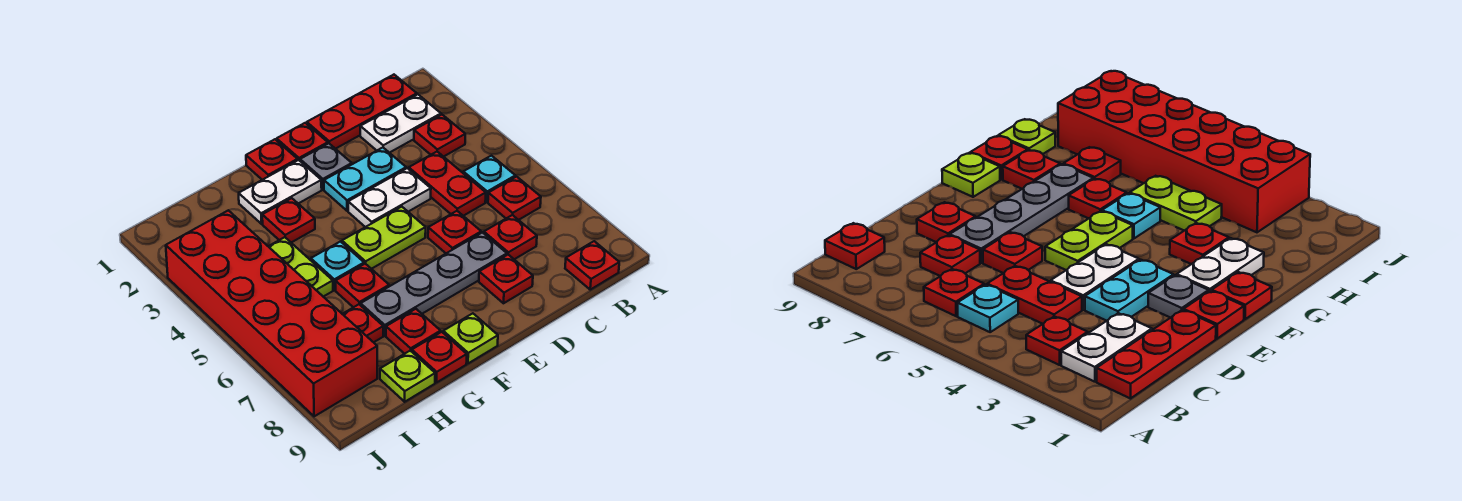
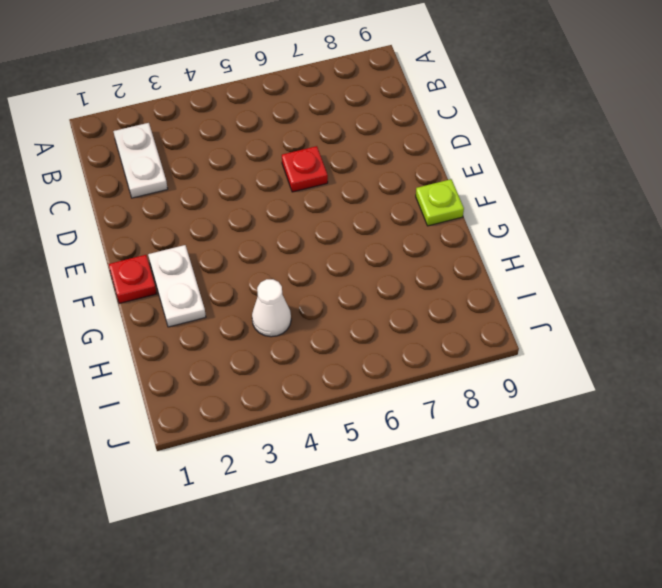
white cone H4 level 1 -> lime plate H4:H5 level 1
none -> red plate B1:D1 level 1
none -> red plate B3 level 1
none -> cyan plate B5 level 1

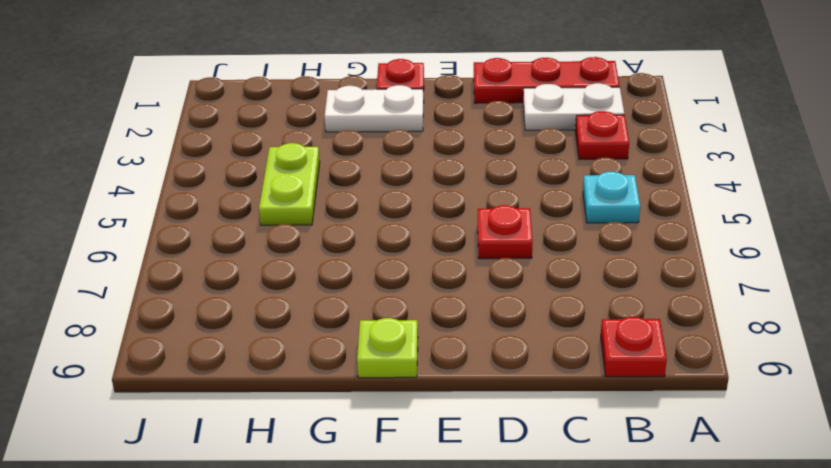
none -> red plate B6 level 1
none -> red plate C4:C5 level 1
none -> red plate C7 level 1

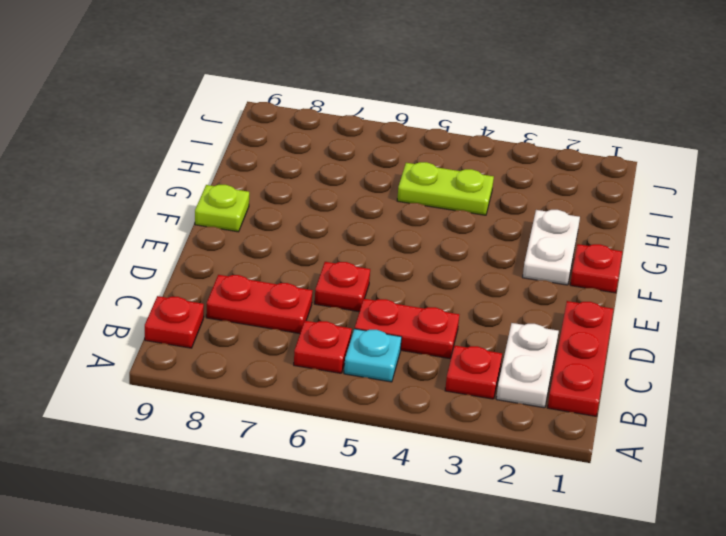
red plate C7:C8 level 1 -> red plate C7 level 1
none -> cyan plate D3:E3 level 1
none -> white plate D4:E4 level 1
none -> grey plate D7:G7 level 1

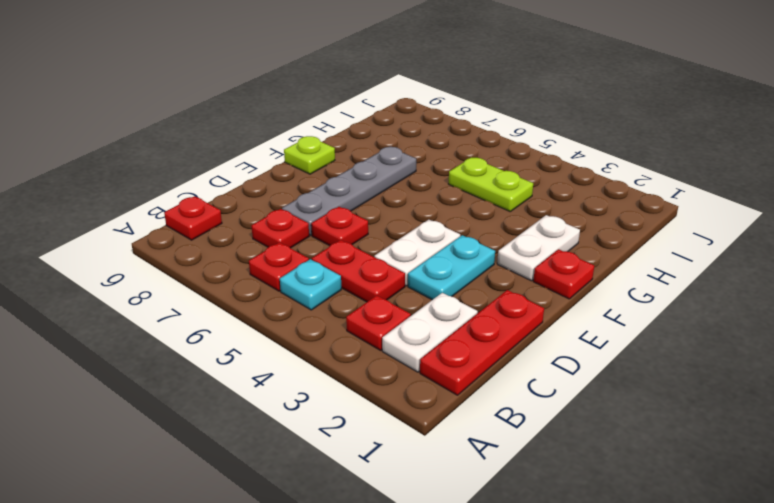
none -> red plate D8 level 1
none -> red plate E1 level 1
none -> grey plate E2 level 1

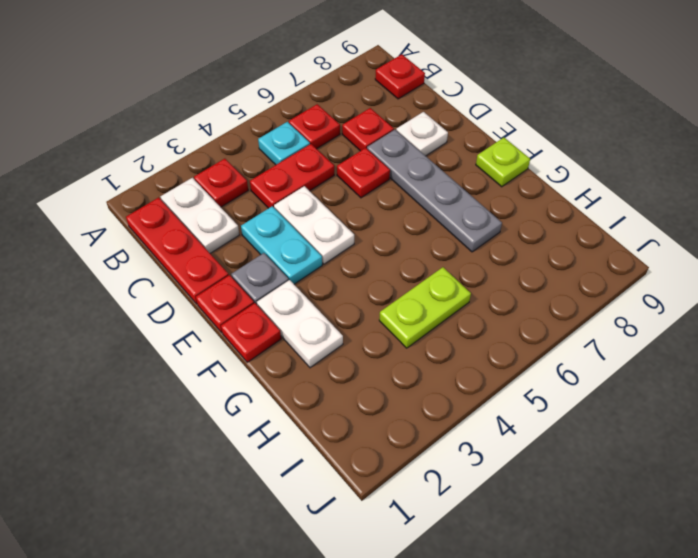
white plate D8 level 1 -> red plate D8 level 1
none -> lime plate E5:F5 level 1
none -> red plate G3 level 1
none -> cyan plate G5 level 1

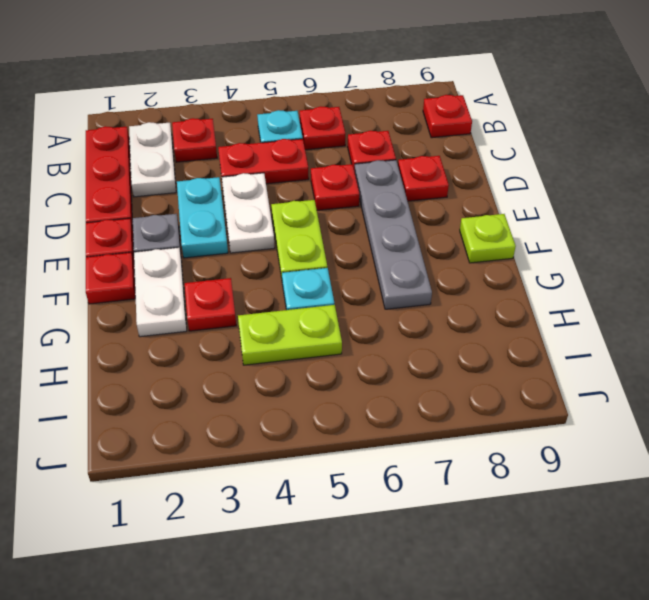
none -> red plate G6 level 1
none -> red plate G8 level 1
none -> red plate G9 level 1

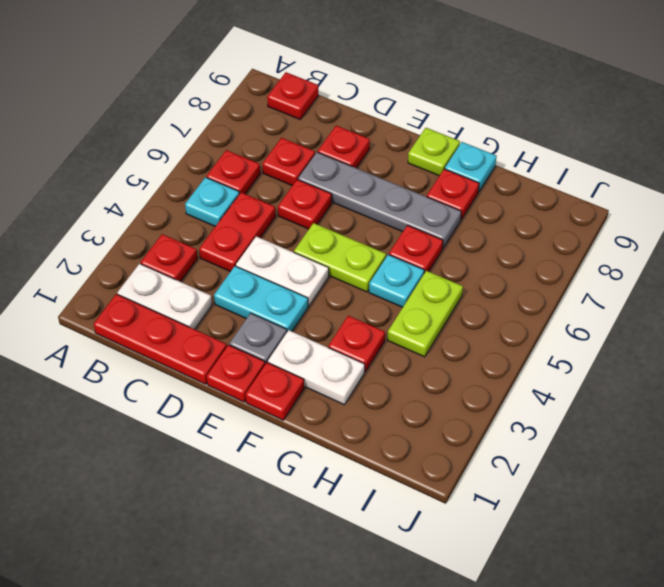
cyan plate G9 level 1 -> red plate G9 level 1
none -> red plate H7 level 1
none -> lime plate H9 level 1
none -> red brick I3:J8 level 1

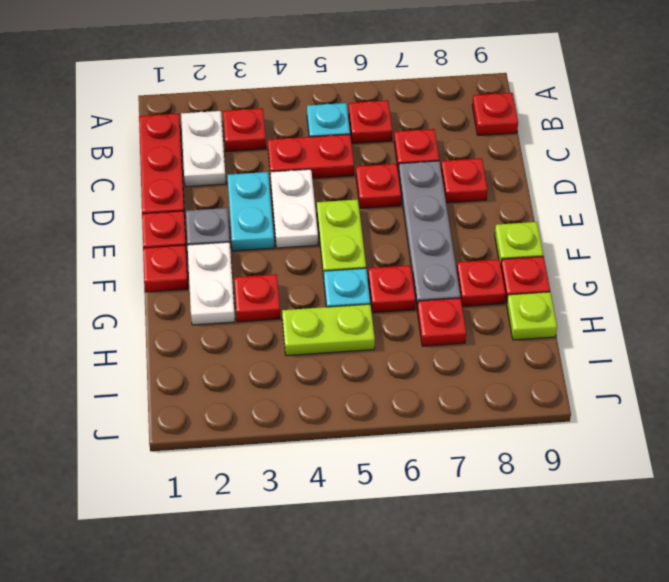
none -> red brick I3:J8 level 1

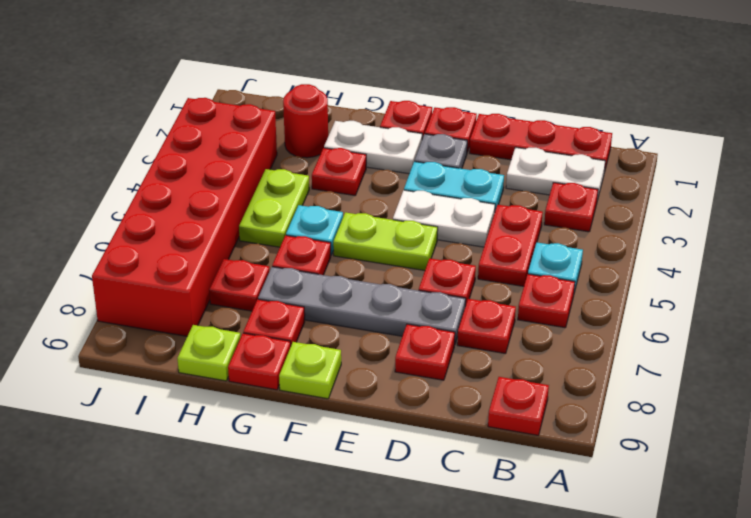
red round brick H2 level 1 -> none

